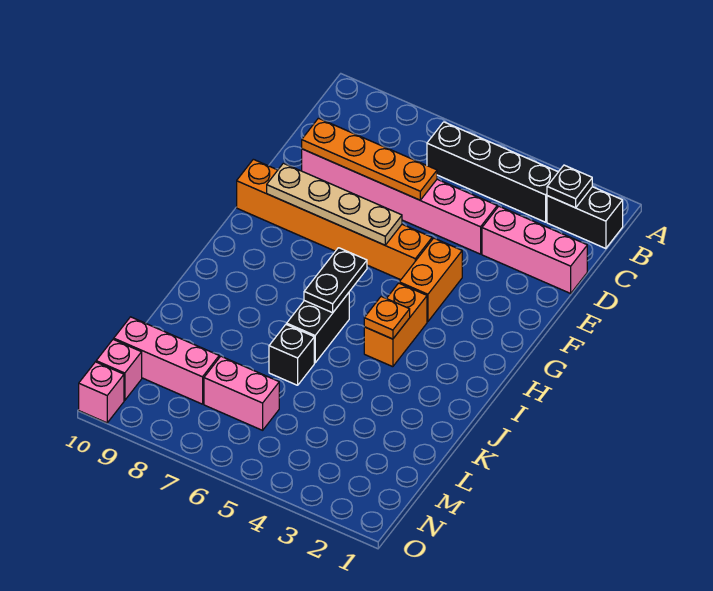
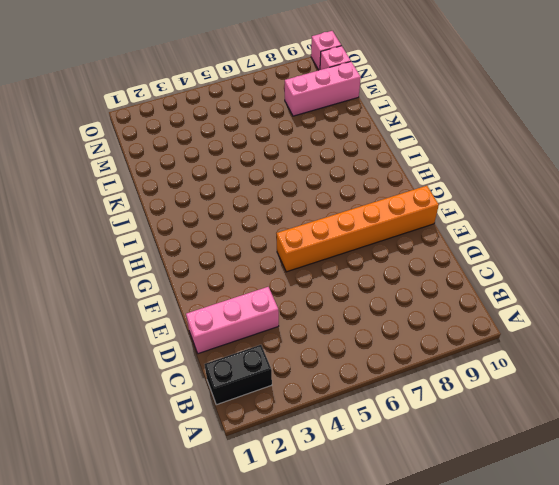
none -> black brick B3:B6 level 1
none -> pink brick D4:D9 level 1
none -> orange brick F4:G4 level 1

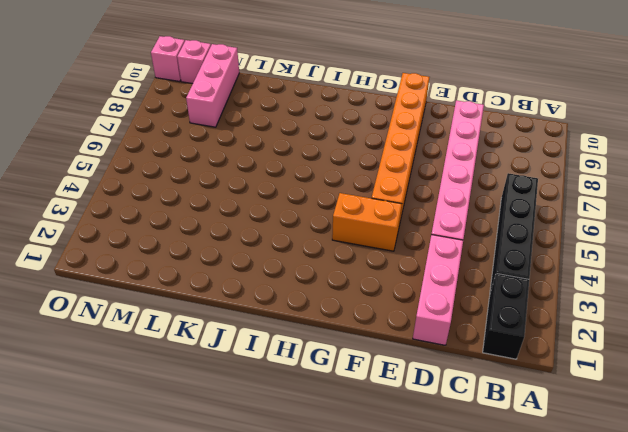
none -> orange brick H4:I4 level 1
none -> black brick I6:J6 level 1
none -> black brick K6 level 1

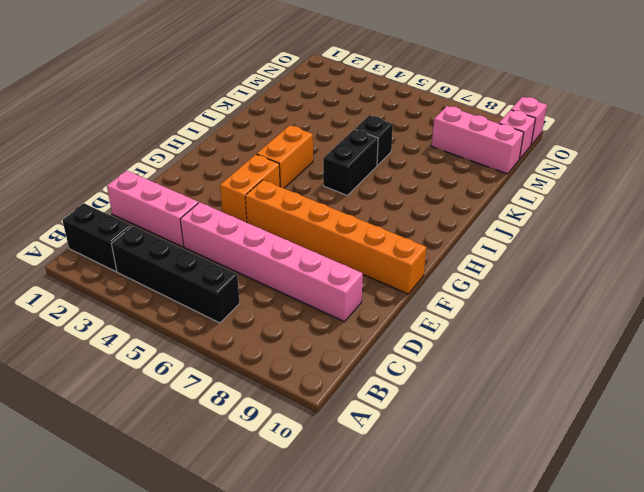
none -> pink brick M6:M7 level 1
none -> black plate B2 level 2
none -> orange plate D6:D9 level 2

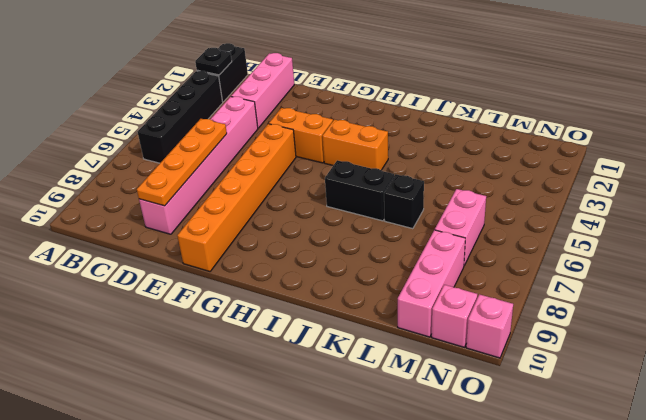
none -> tan plate F6:F9 level 2
none -> black plate H6:I6 level 2
none -> orange plate I4 level 2

